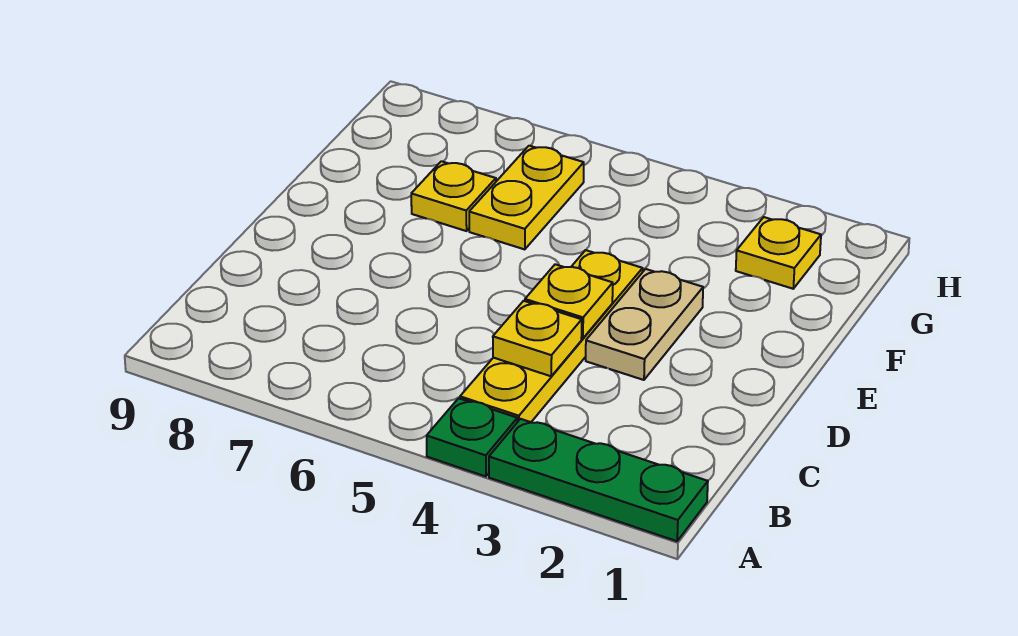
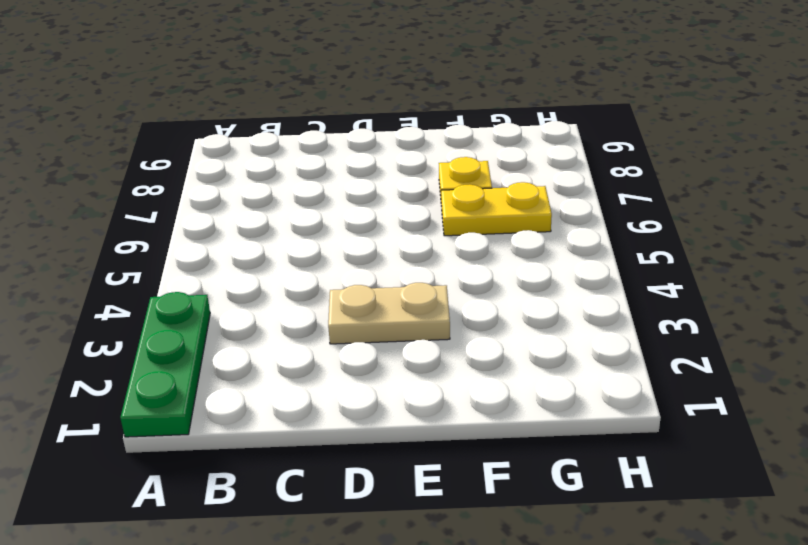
none -> green plate A4 level 1
none -> yellow plate B4:E4 level 1

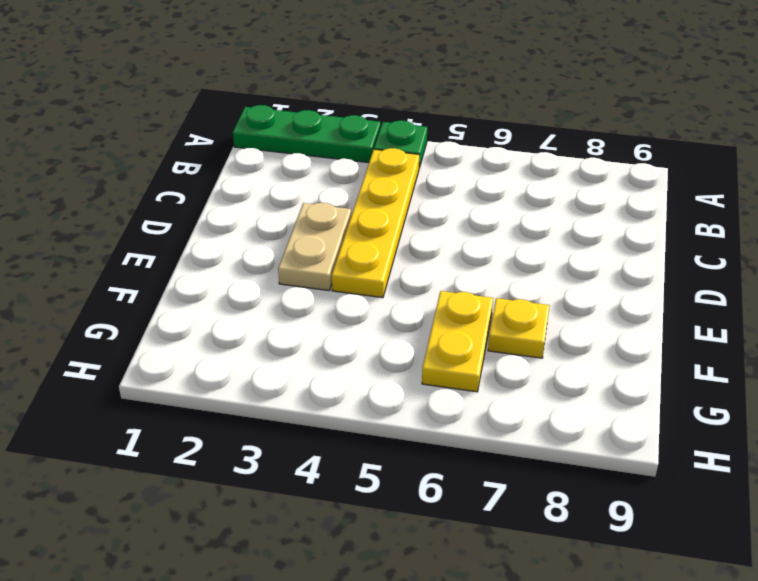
none -> yellow plate G2 level 1
none -> yellow plate C4 level 2

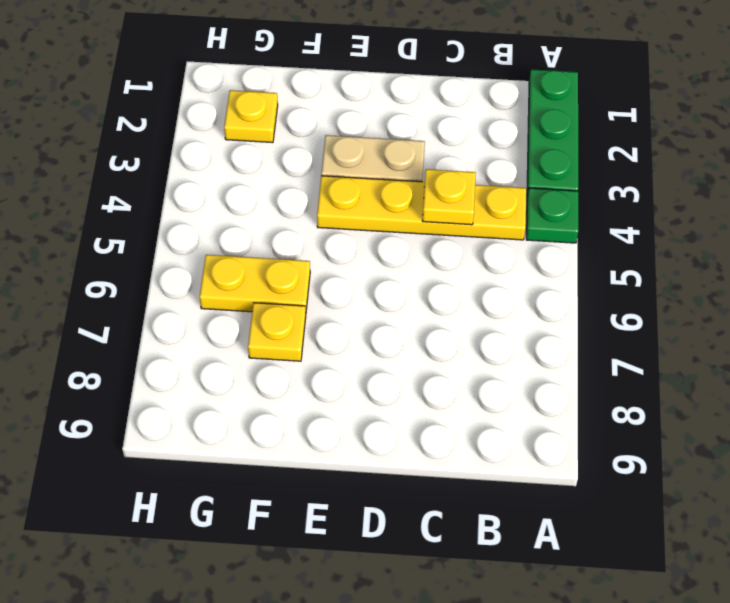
none -> yellow plate D4 level 2

